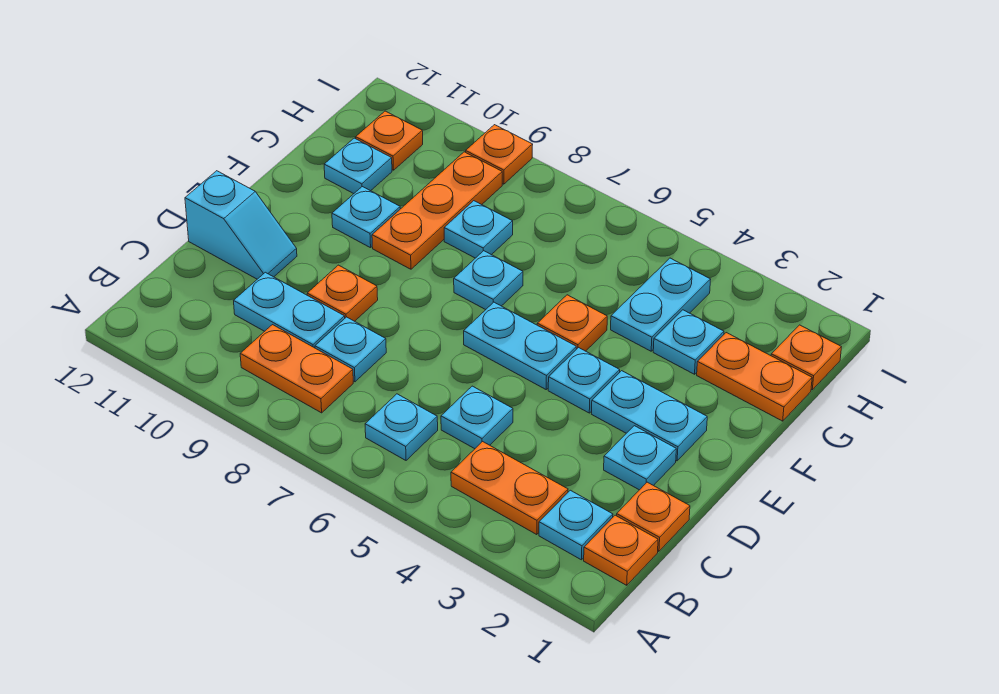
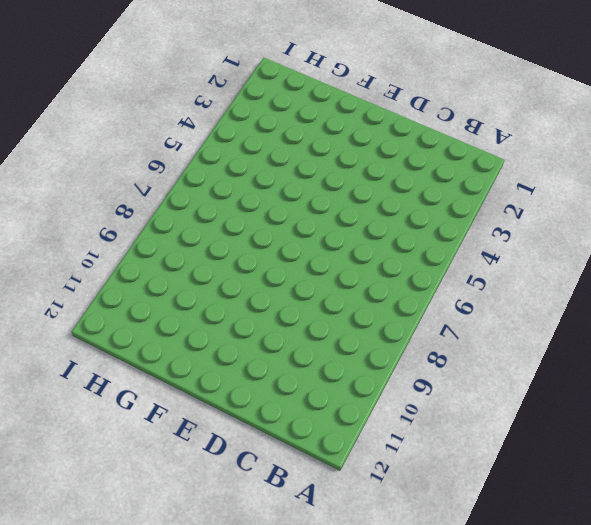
none -> orange plate B1 level 1
none -> cyan plate B2 level 1
none -> orange plate B3:B4 level 1

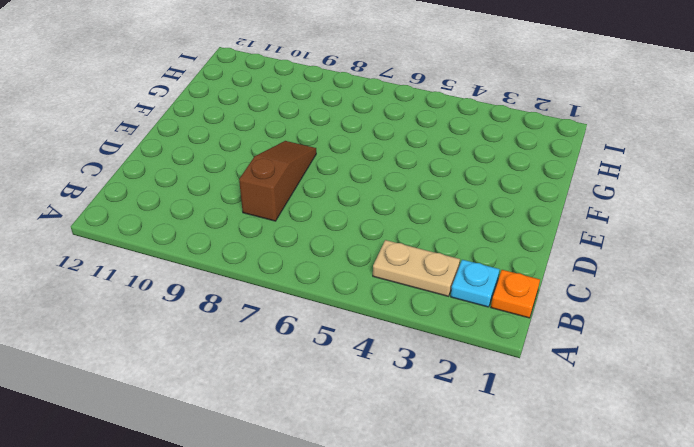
tan plate B3:B4 level 1 -> orange plate B3:B4 level 1
brown slope C8:E8 level 1 top C -> cyan plate C8 level 1
none -> cyan plate B6 level 1
none -> orange plate B8:B9 level 1
none -> orange plate C1 level 1

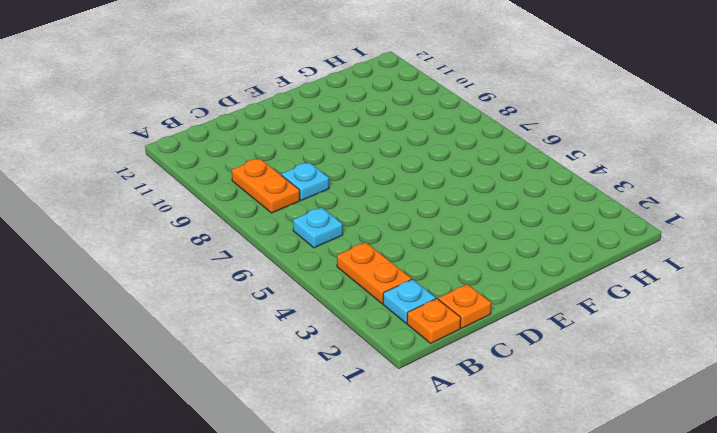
none -> cyan plate C5 level 1
none -> cyan plate C9:C10 level 1
none -> cyan plate D2 level 1

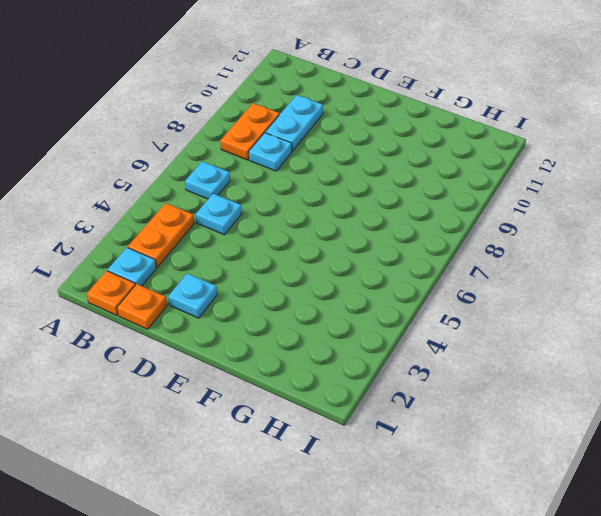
none -> orange plate D9 level 1
none -> cyan slope D11:D12 level 1 top 12
none -> cyan plate E2:E3 level 1

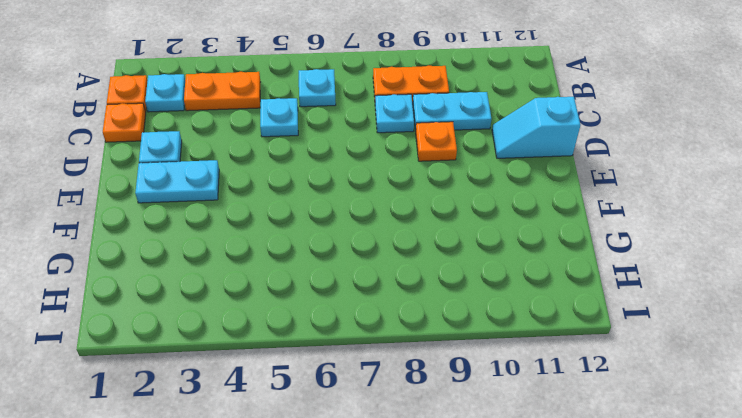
none -> cyan plate E4 level 1
none -> cyan plate E5:E6 level 1
none -> orange plate F5 level 1

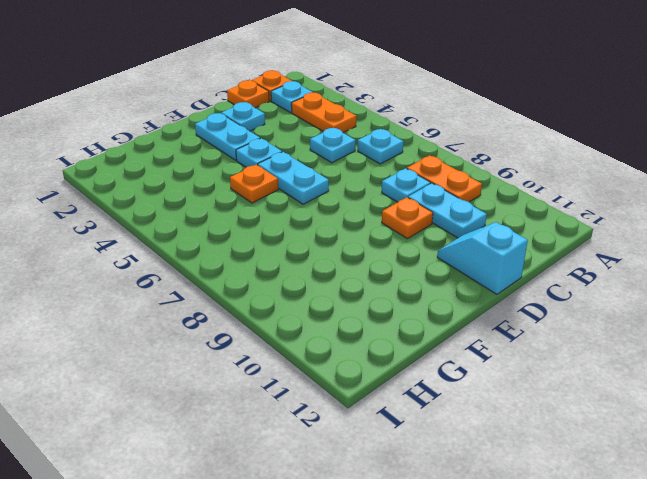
none -> cyan plate F7 level 1
none -> orange plate F9:H9 level 1
none -> cyan plate F10 level 1

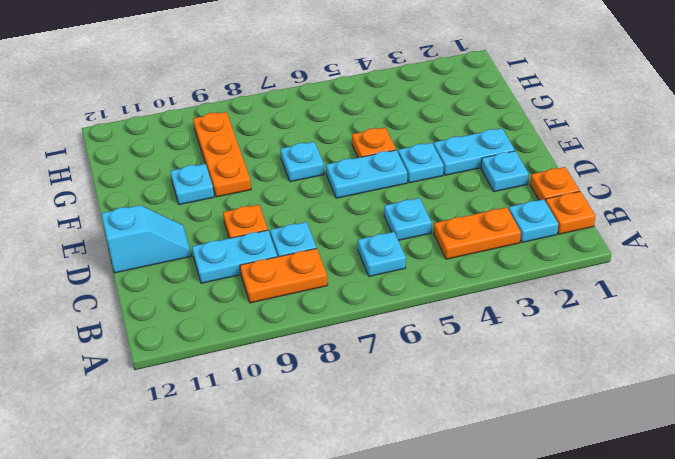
none -> orange plate G1:G2 level 1
none -> cyan plate G3 level 1
none -> cyan plate G4:H4 level 1

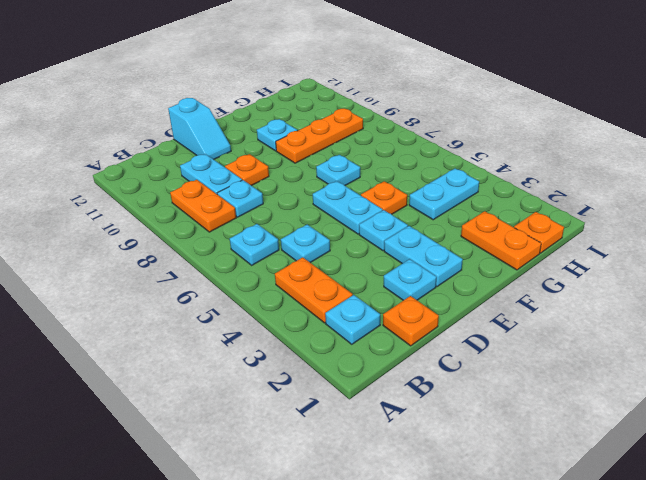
none -> orange plate B1 level 1
none -> cyan plate G3 level 1
none -> cyan plate G8 level 1

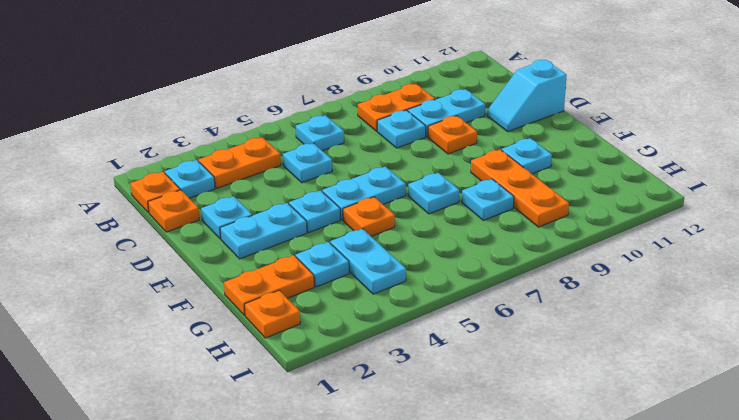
none -> cyan plate G11 level 1
none -> orange plate H11 level 1
none -> orange plate I9 level 1

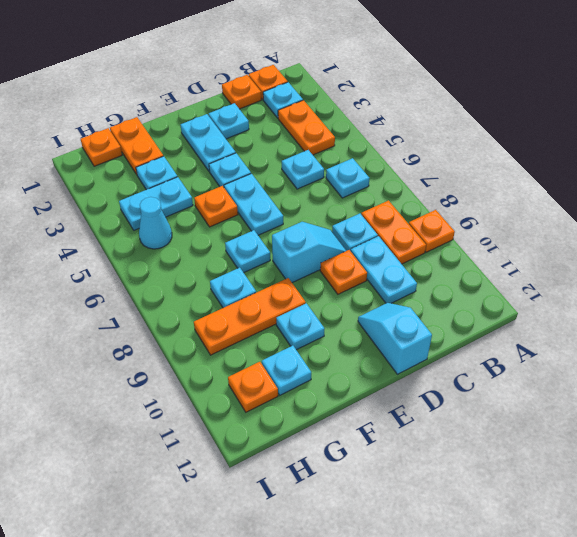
orange plate A9 level 1 -> orange plate I9 level 1
cyan slope D8:E8 level 1 top E -> none
cyan cone H5 level 1 -> none

